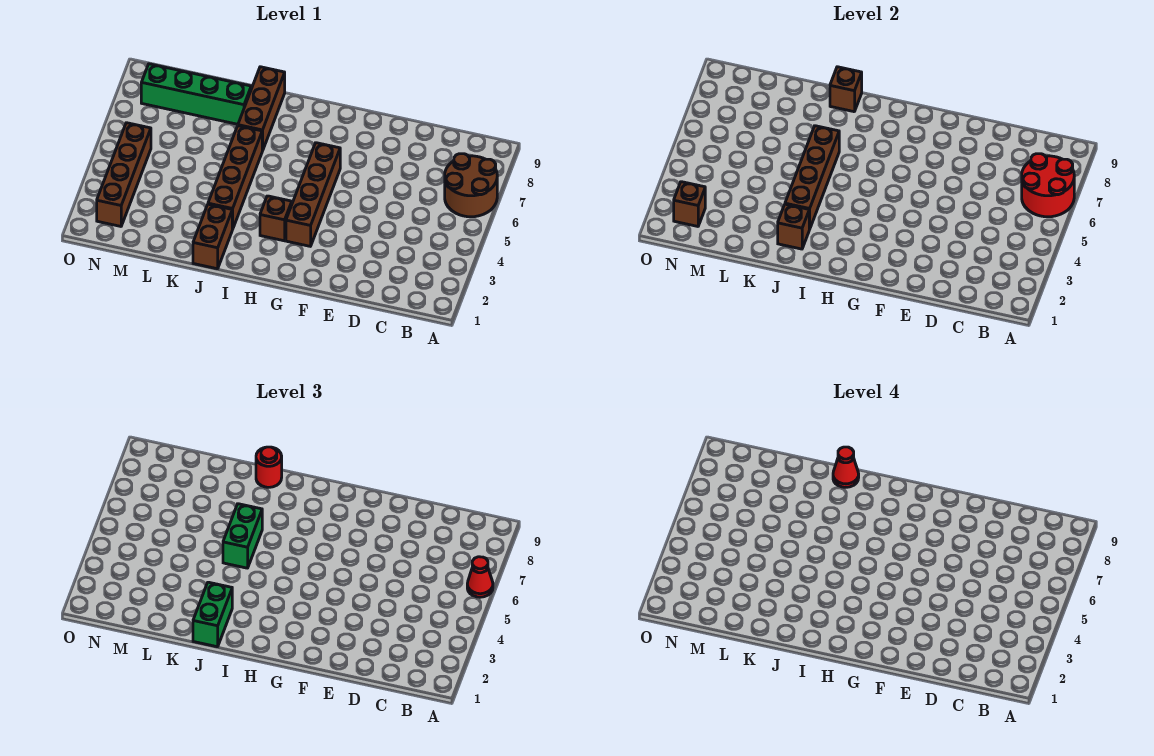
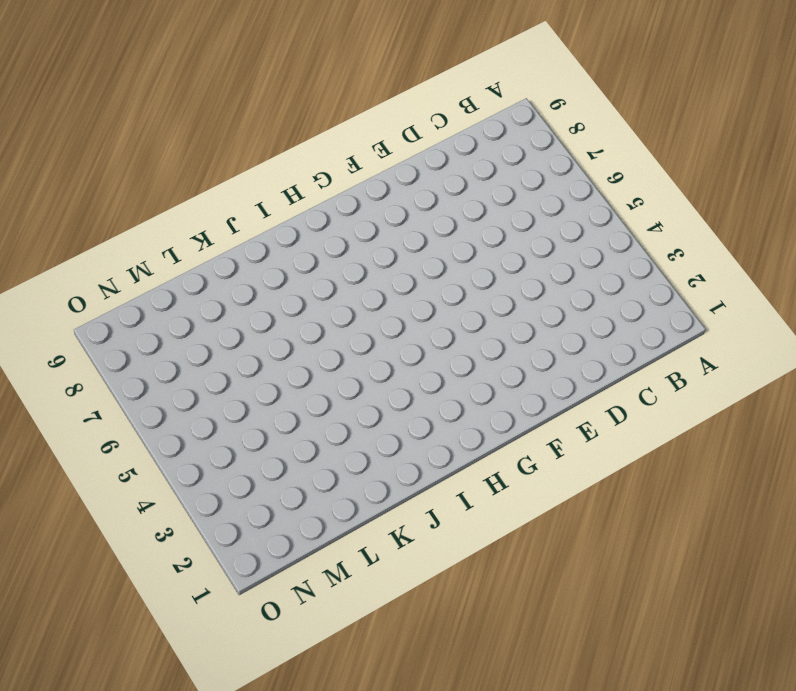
none -> brown round brick A6:B7 level 1
none -> brown brick G3:G6 level 1
none -> brown brick H3 level 1

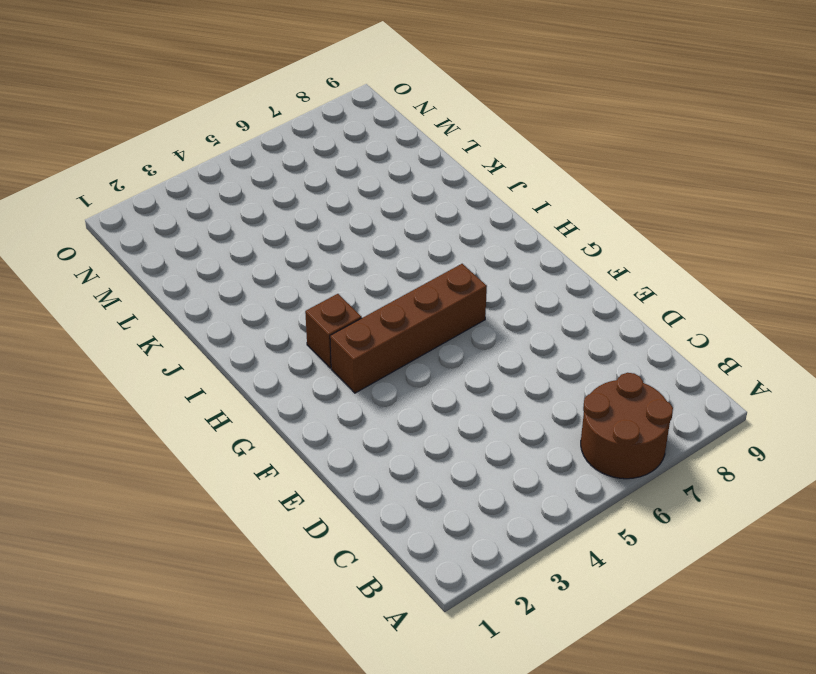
none -> brown brick J1:J2 level 1
none -> brown brick J3:J6 level 1
none -> brown brick J7:J9 level 1

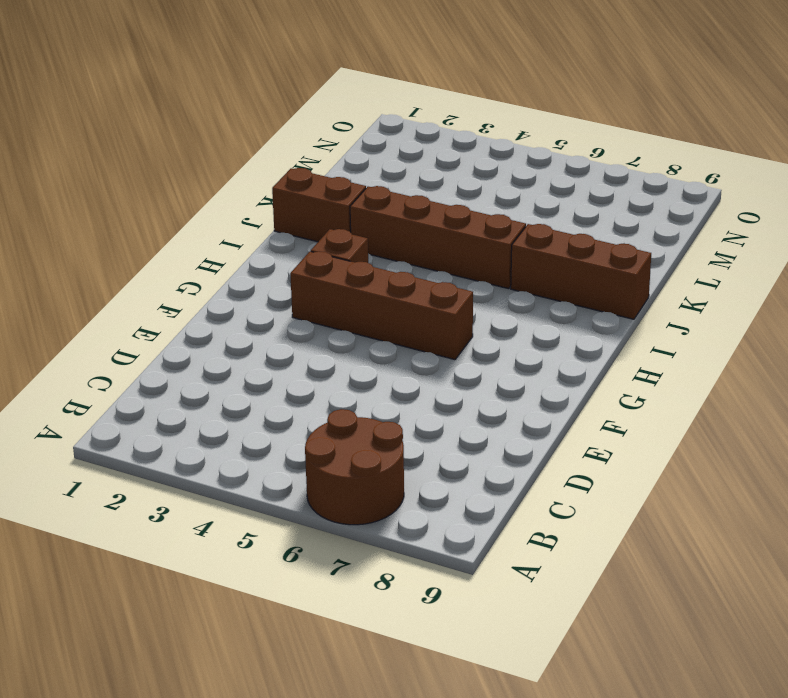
none -> green brick K8:N8 level 1
none -> brown brick N2:N5 level 1
none -> red round brick A6:B7 level 2

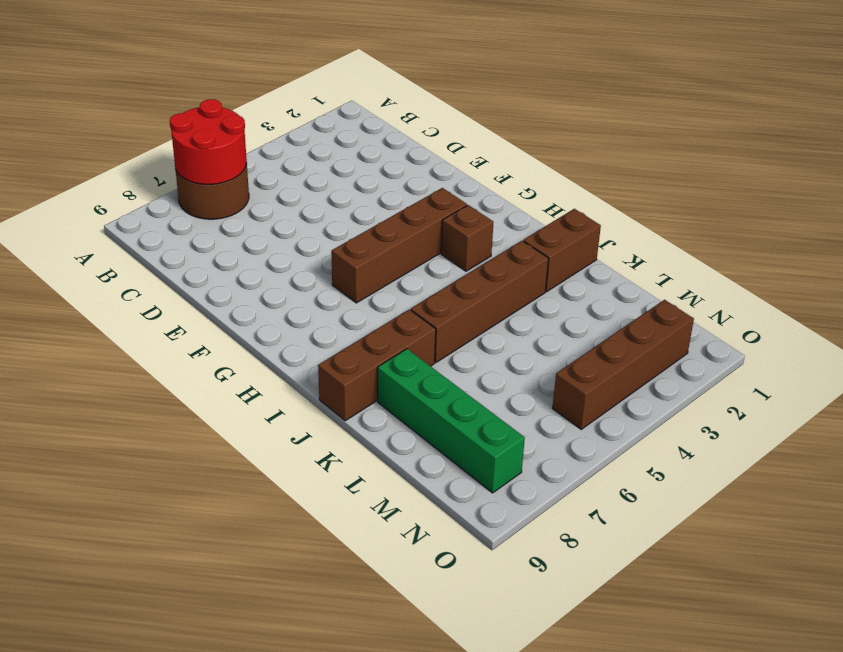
none -> brown brick J2 level 2
none -> brown brick J3:J6 level 2
none -> brown brick J9 level 2

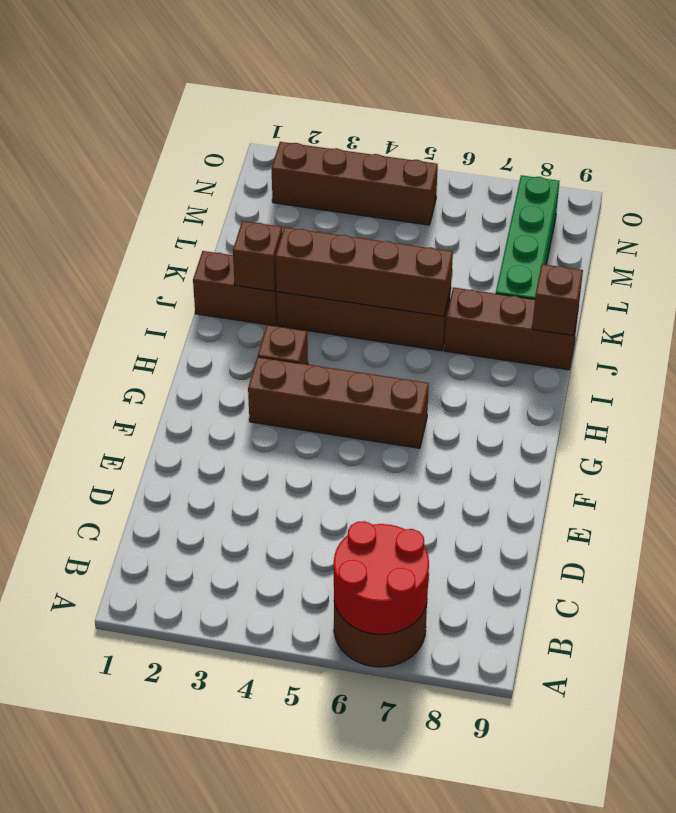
none -> brown brick N2 level 2
none -> red cone A6 level 3
none -> green brick J1:J2 level 3

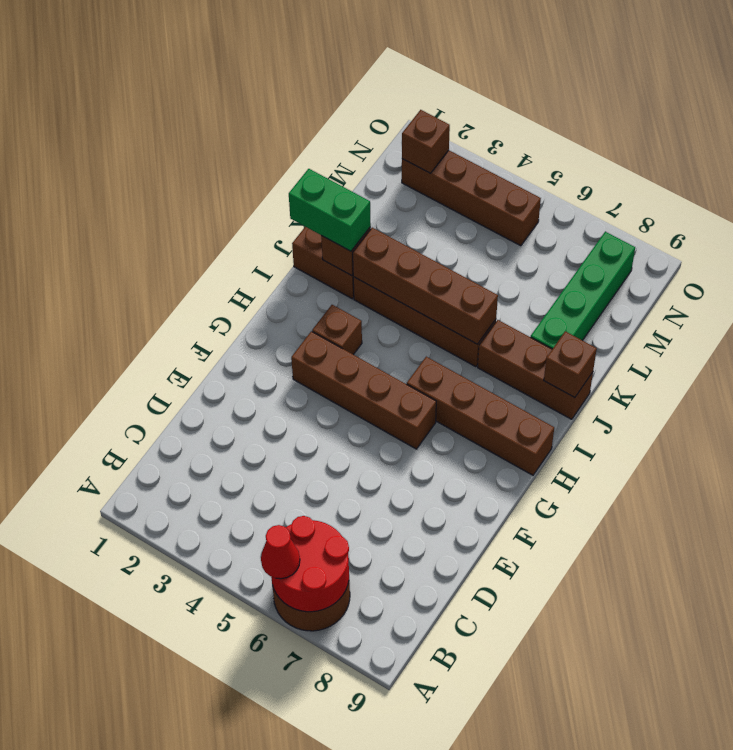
brown brick H6:H9 level 1 -> none
none -> green brick J5:J6 level 3
none -> red round brick J9 level 3
none -> red cone J9 level 4

